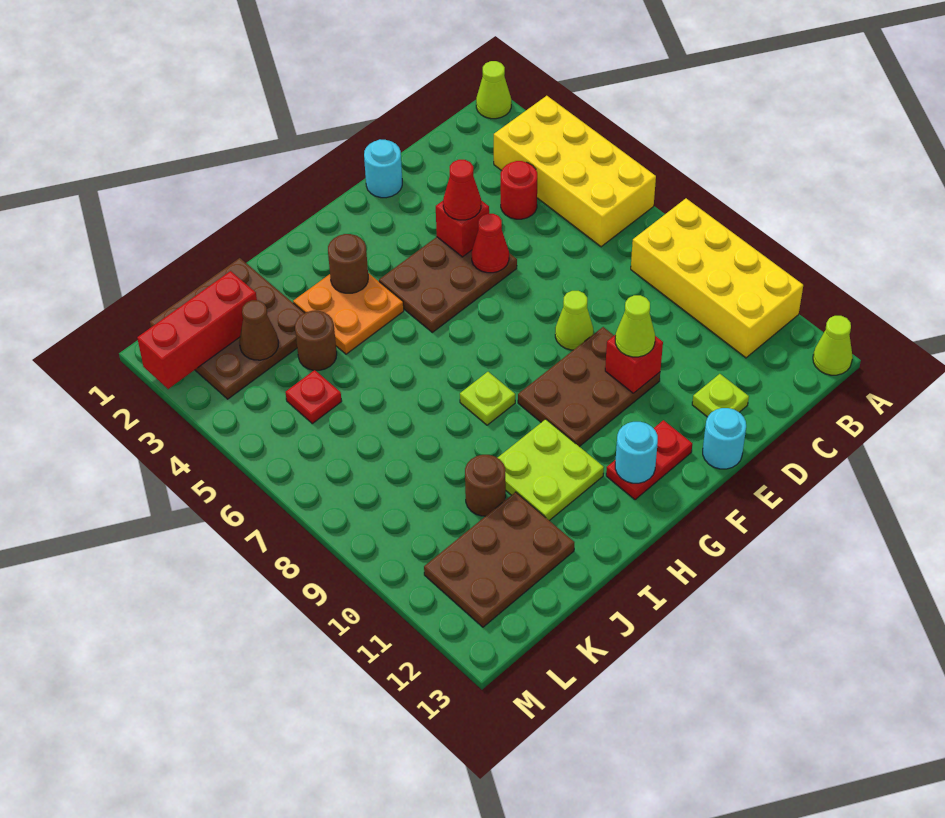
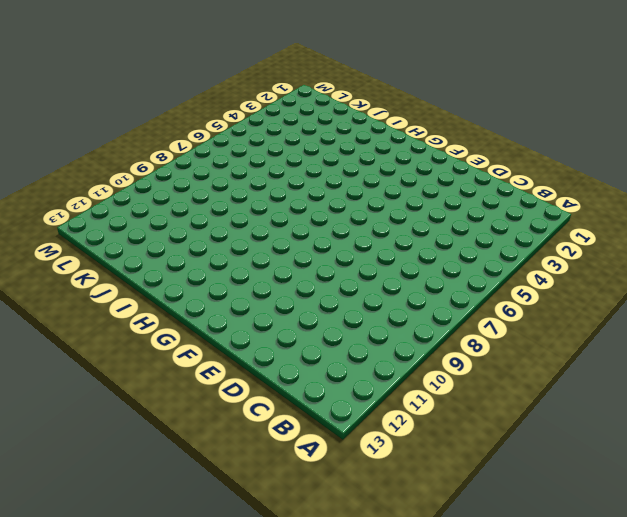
none -> lime cone A1 level 1
none -> yellow brick A3:B6 level 1
none -> yellow brick A8:B11 level 1

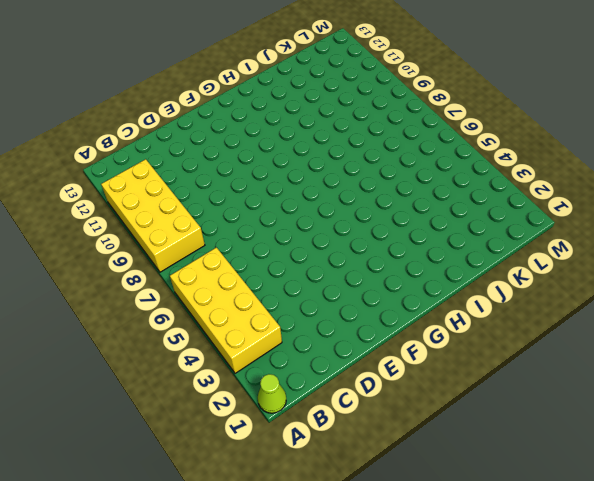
none -> lime cone A13 level 1
none -> red round brick C4 level 1
none -> lime plate D12 level 1

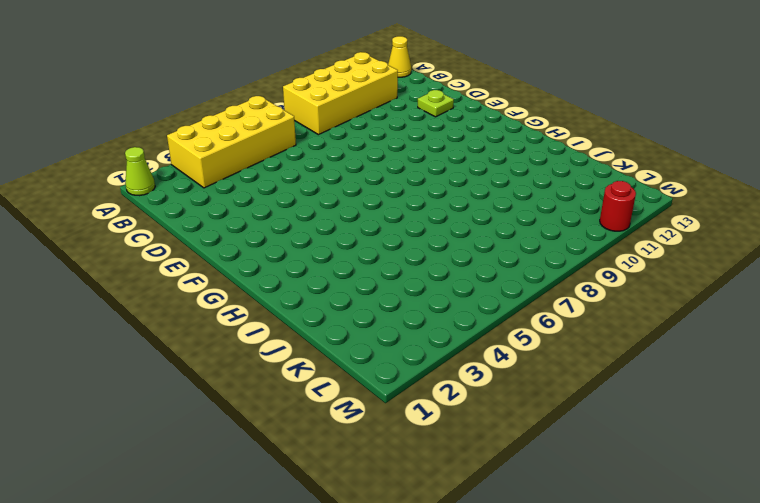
yellow cone A13 level 1 -> lime cone A13 level 1
red round brick M11 level 1 -> red round brick C4 level 1
none -> cyan round brick E1 level 1
none -> brown plate E4:G5 level 1
none -> lime cone E8 level 1

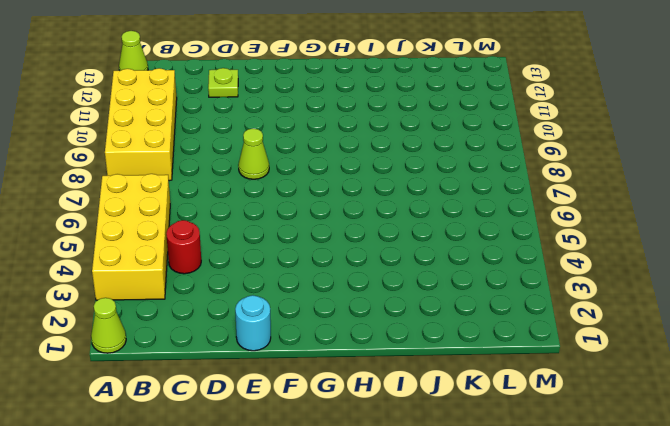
none -> brown plate E4:G5 level 1
none -> brown plate E9:G10 level 1
none -> cyan round brick E13 level 1

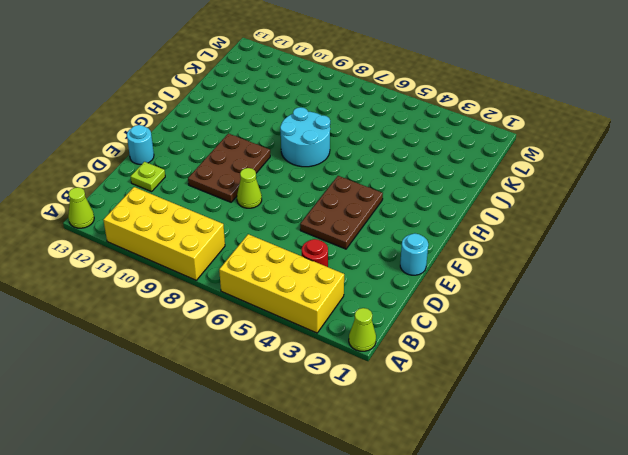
cyan round brick H7:I8 level 1 -> lime plate H8 level 1
none -> red plate F12:G12 level 1
none -> orange plate H3:I4 level 1
none -> lime plate H10:I11 level 1

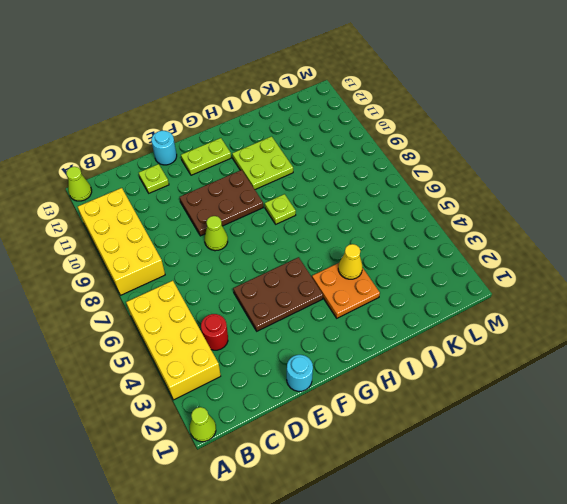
lime plate F12:G12 level 1 -> red plate F12:G12 level 1
yellow cone I4 level 2 -> none
none -> brown plate J1:L3 level 1
none -> brown round brick J4 level 1
none -> brown round brick J10 level 1

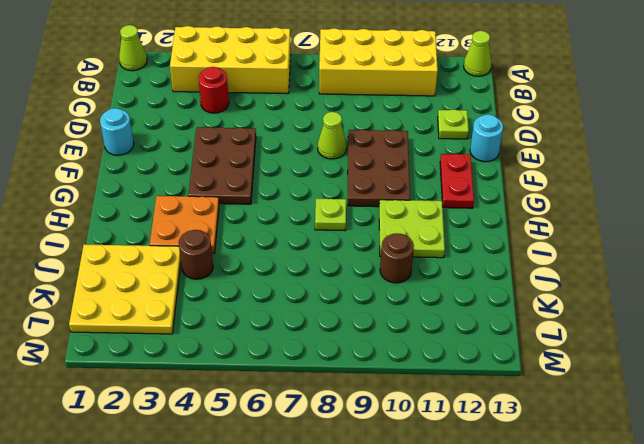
yellow plate J1:L3 level 1 -> brown plate J1:L3 level 1
none -> brown plate J11:L12 level 1
none -> red plate K5 level 1
none -> red brick E4 level 2

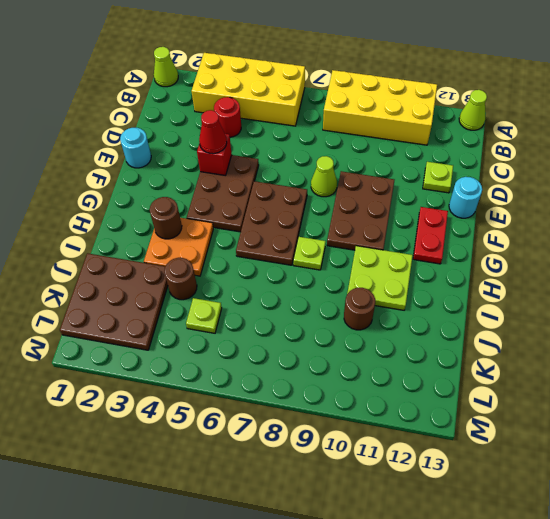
brown plate F6:H7 level 1 -> brown plate J11:L12 level 1
lime plate K5 level 1 -> red plate K5 level 1
none -> red cone E5 level 2
none -> red brick E10 level 2
none -> cyan round brick G12 level 2

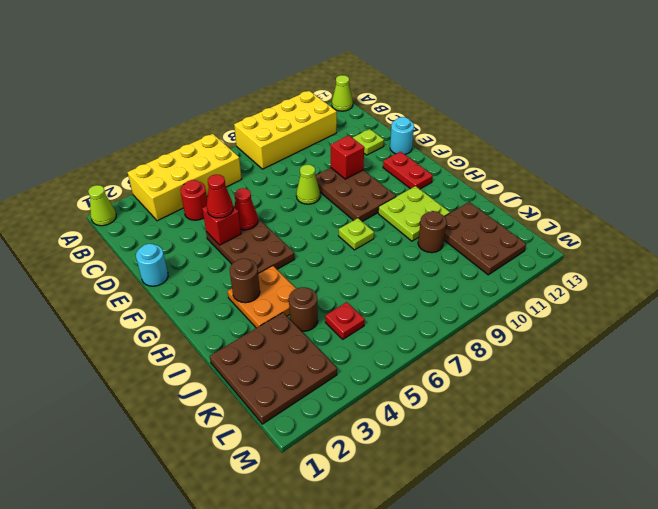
none -> cyan round brick G12 level 2
none -> red brick K2:M2 level 2
none -> brown cone K3 level 2

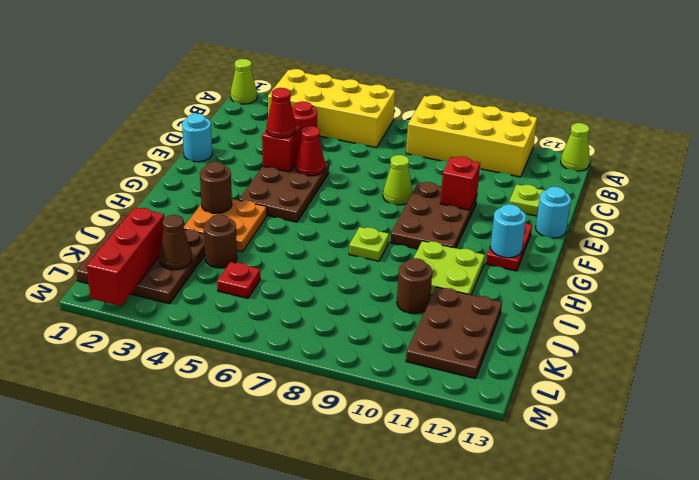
none -> lime cone E10 level 3

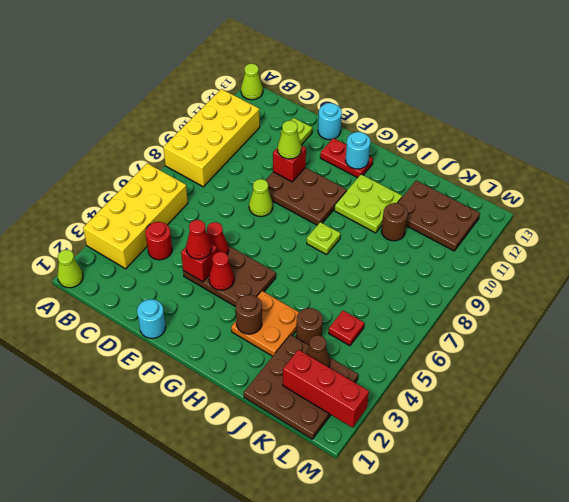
red cone F4 level 2 -> none

